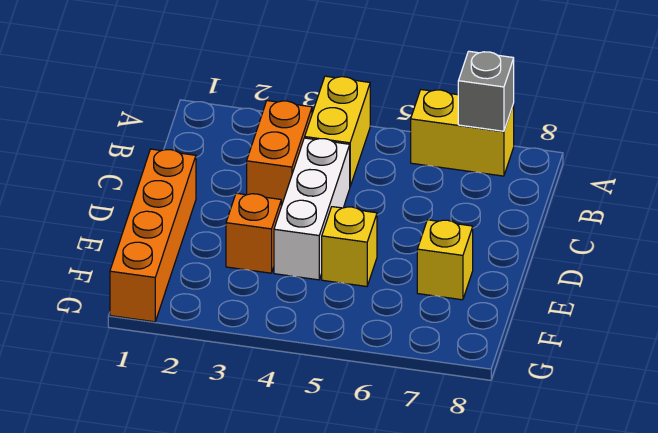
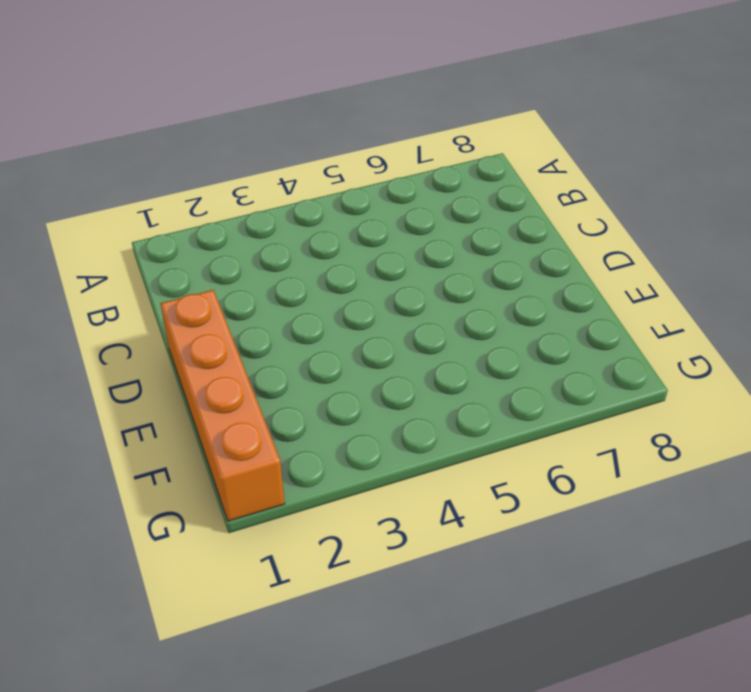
none -> yellow brick A4:B4 level 1
none -> yellow brick A6:A7 level 1

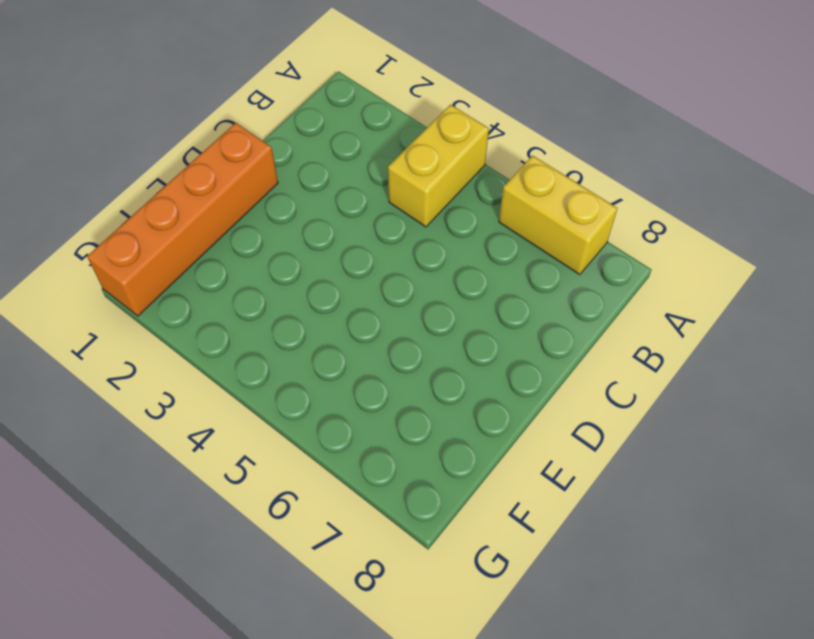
none -> orange brick B3:C3 level 1
none -> white brick C4:E4 level 1

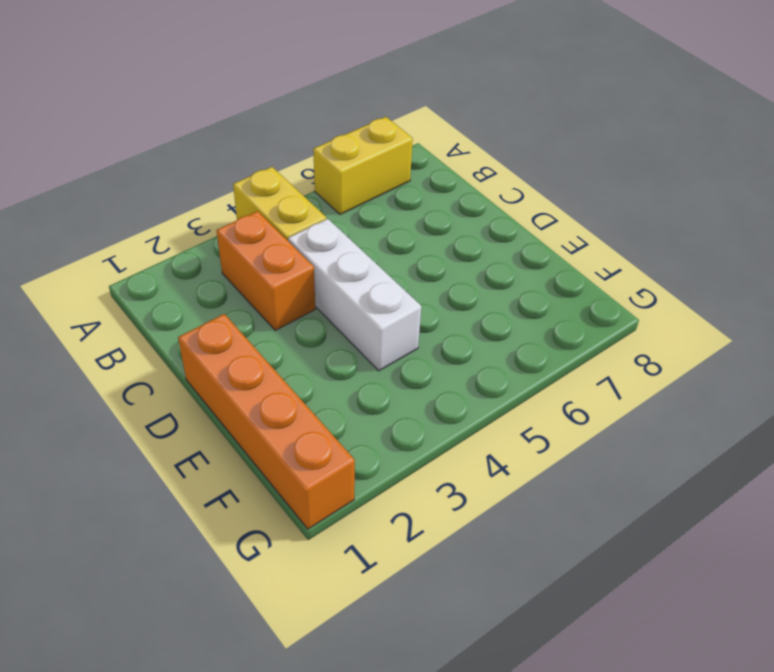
none -> orange brick E3 level 1
none -> yellow brick E5 level 1

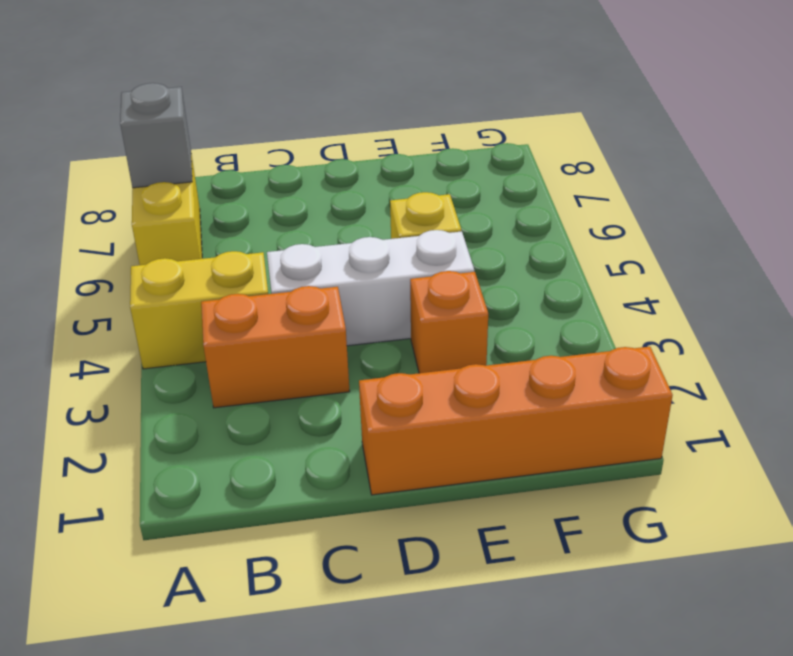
none -> yellow brick E7 level 1

